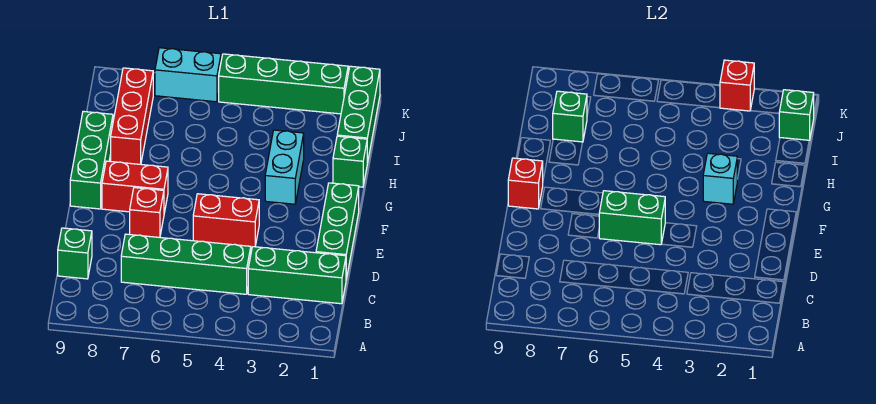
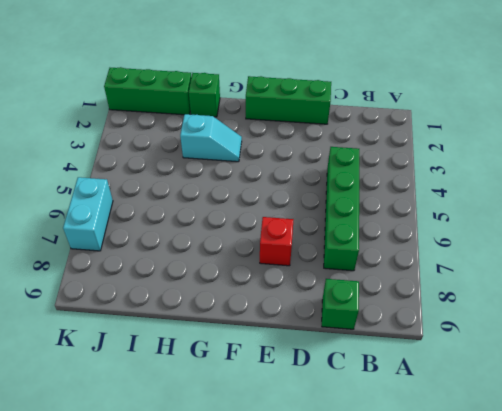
cyan slope G3:H3 level 1 top H -> cyan brick G3:H3 level 1
none -> green brick C1:C3 level 1
none -> red brick E4:E5 level 1
none -> red brick F7:F8 level 1

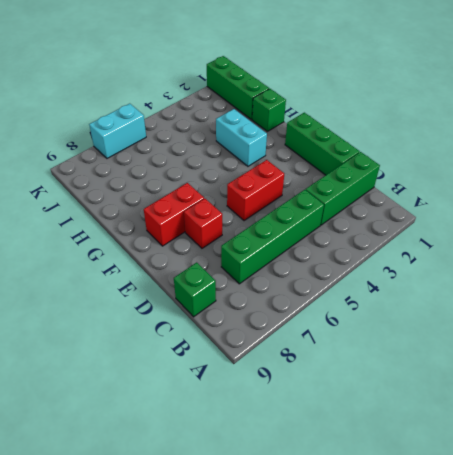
none -> green brick F9:H9 level 1
none -> red brick H8:J8 level 1
none -> green brick K2:K5 level 1

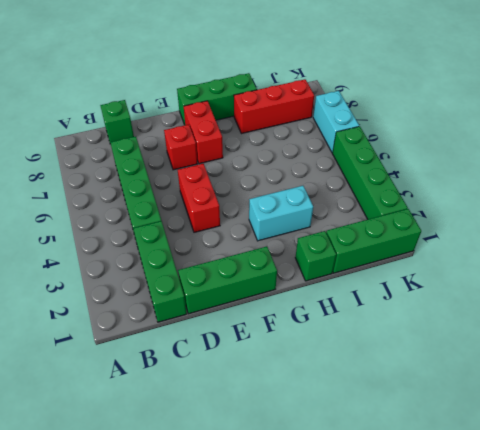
none -> green brick E5:E6 level 2
none -> red brick F9 level 2
none -> cyan brick G3 level 2

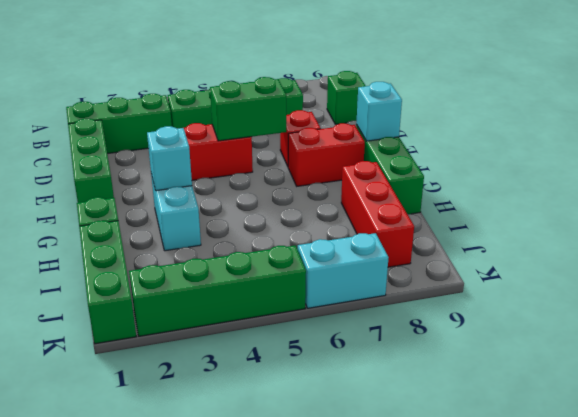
cyan brick F9 level 2 -> red brick F9 level 2
none -> green brick I8 level 2
none -> green brick J1 level 2
none -> red brick K3 level 2

